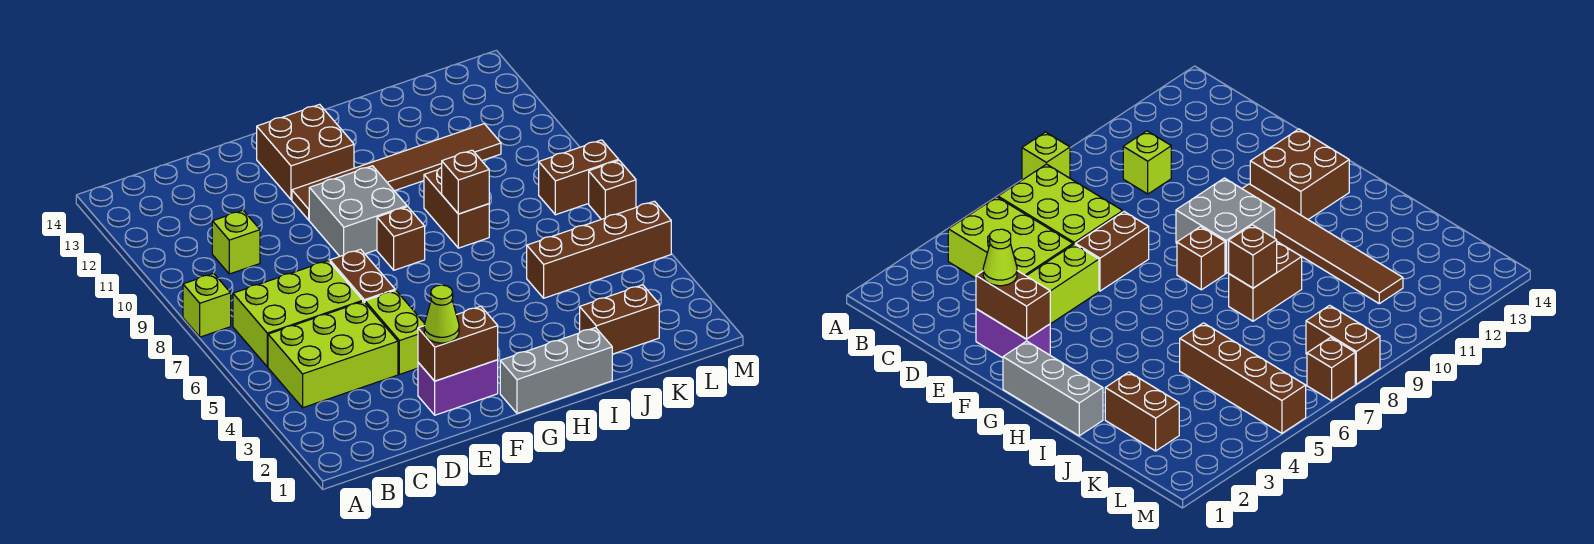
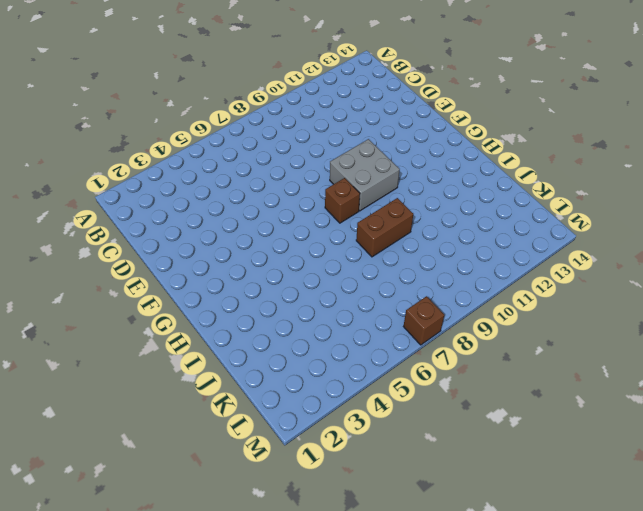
none -> lime brick A8 level 1
none -> lime brick B4:D5 level 1
none -> lime brick B6:D7 level 1

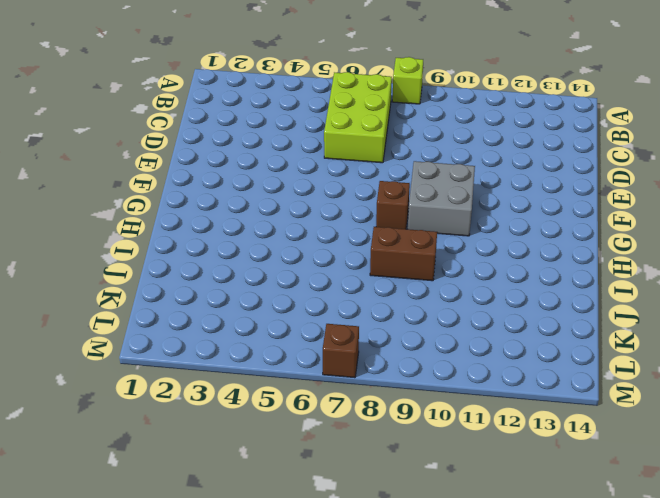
none -> lime brick B4:D5 level 1
none -> lime brick C10 level 1
none -> purple brick E2:F2 level 1

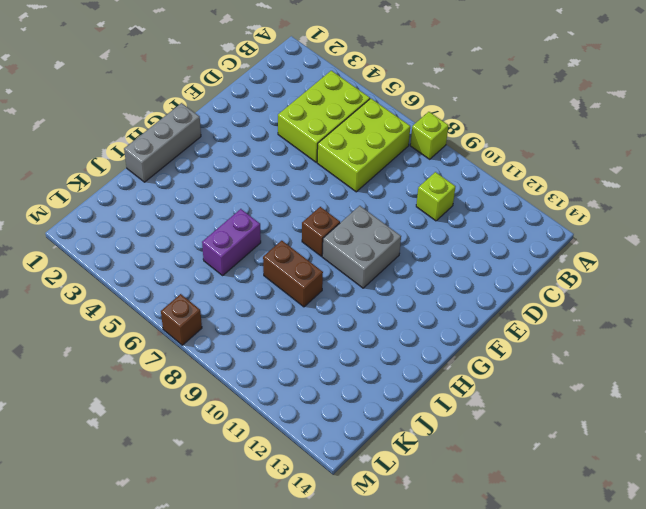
purple brick I6:J6 level 1 -> purple brick E2:F2 level 1
none -> lime brick E4:E5 level 1
none -> brown brick E6:E7 level 1
none -> brown tile F11:K11 level 1

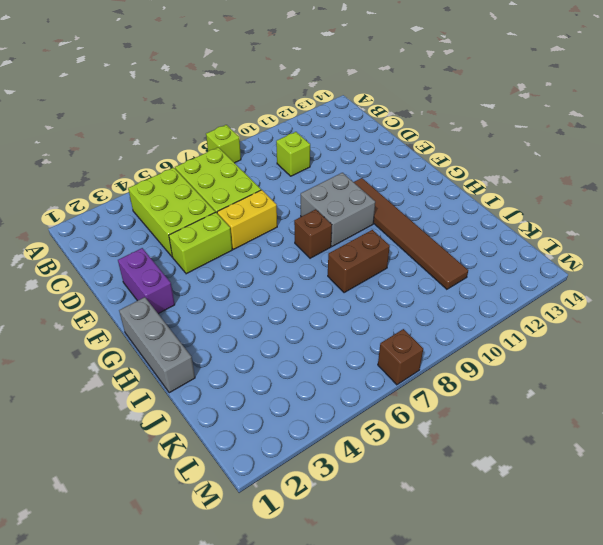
yellow brick E6:E7 level 1 -> brown brick E6:E7 level 1
none -> brown brick F12:G13 level 1
none -> brown brick J2:K2 level 1
none -> brown brick J5:M5 level 1

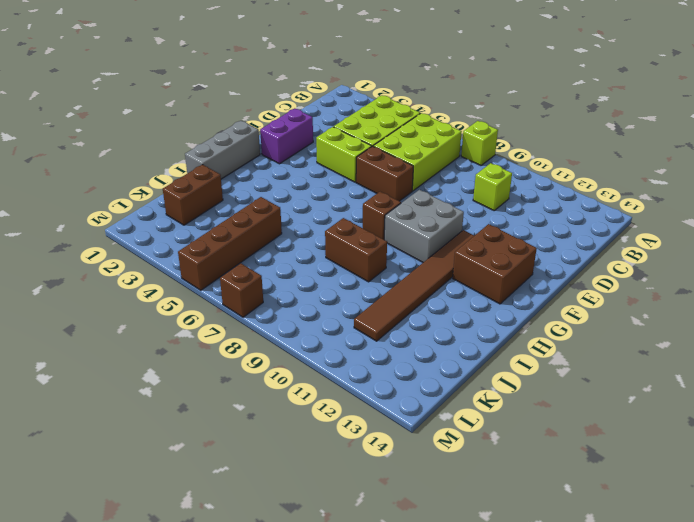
none -> brown brick L8:M8 level 1
none -> brown brick E2:F2 level 2
none -> brown brick I8 level 2

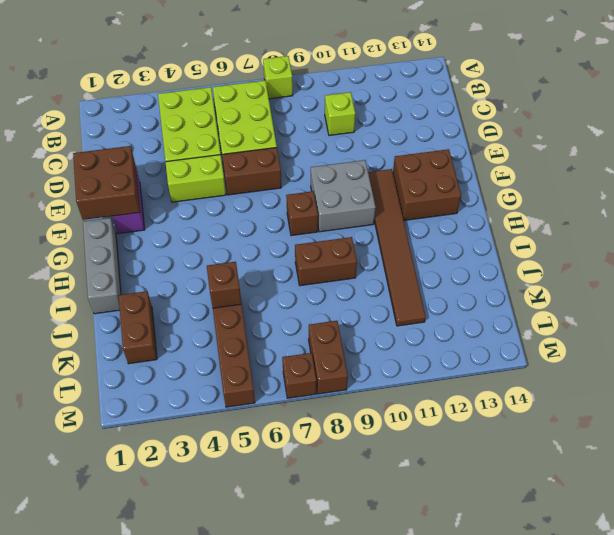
brown brick E1:F2 level 2 -> brown brick E2:F2 level 2
brown brick J5 level 2 -> brown brick I8 level 2
none -> lime cone E2 level 3

